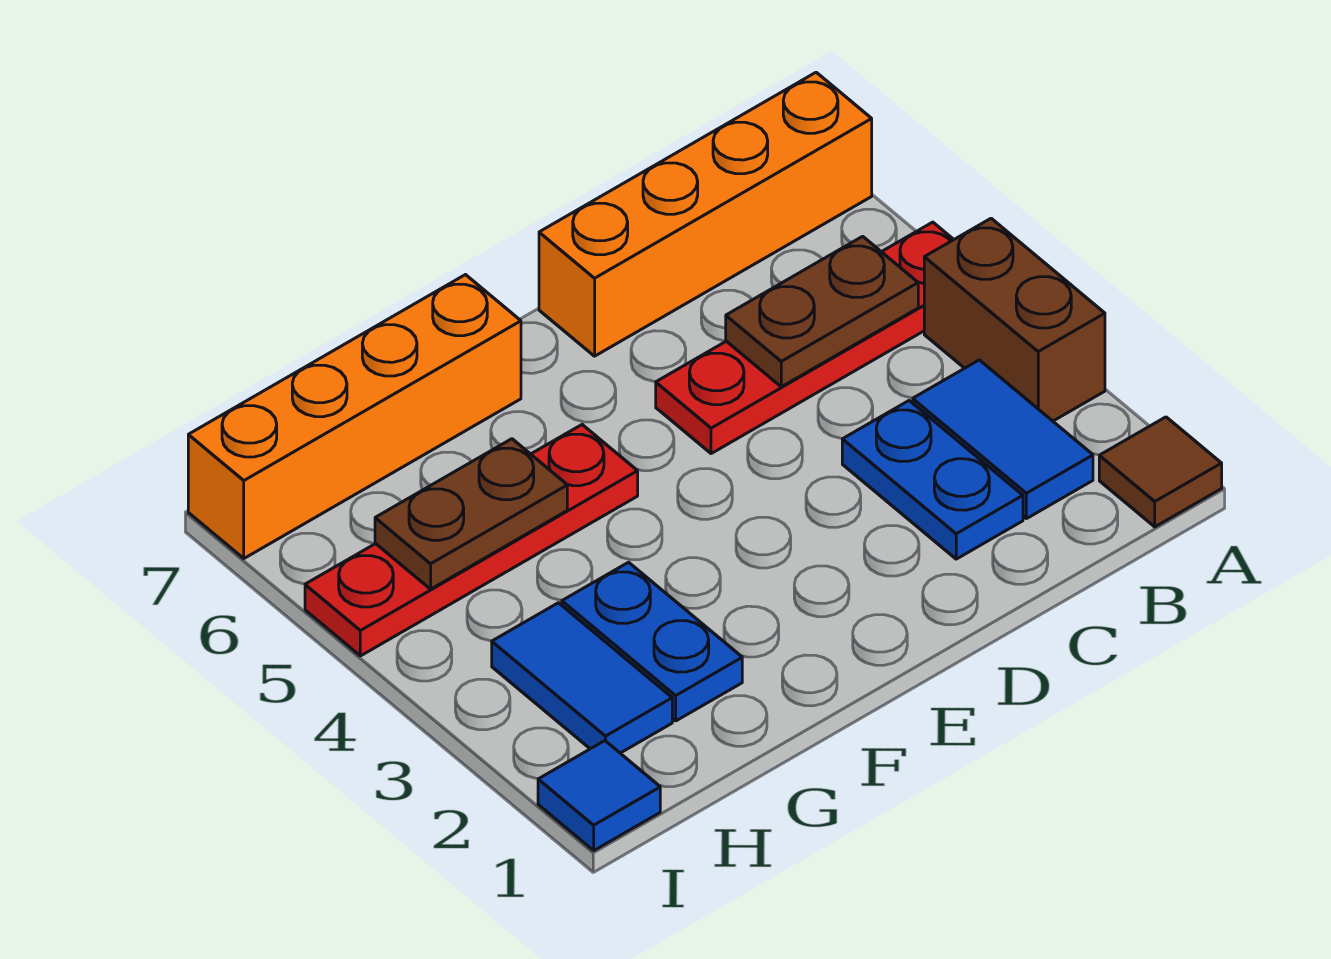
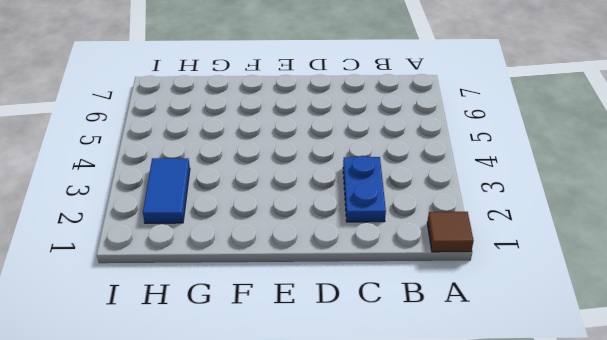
none -> brown brick A3:A4 level 1
none -> red plate A5:D5 level 1
none -> orange brick A7:D7 level 1

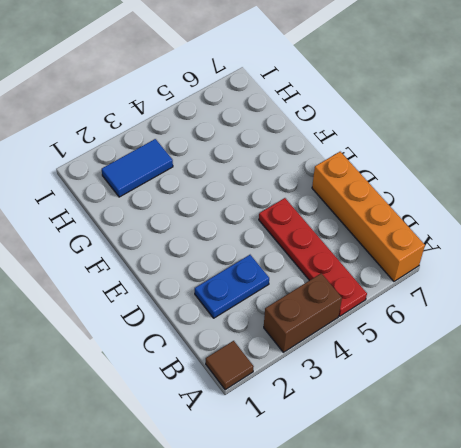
none -> blue tile B2:B3 level 1
none -> red plate F5:I5 level 1
none -> orange brick F7:I7 level 1

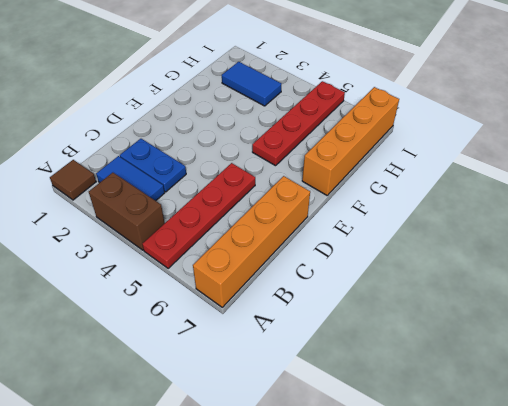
none -> blue plate G2:G3 level 1
none -> blue tile I1 level 1
none -> brown plate B5:C5 level 2

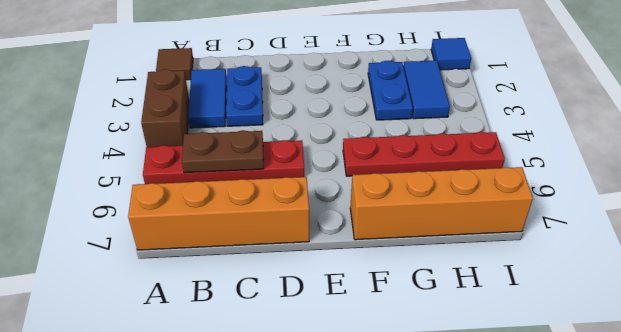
none -> brown plate G5:H5 level 2

